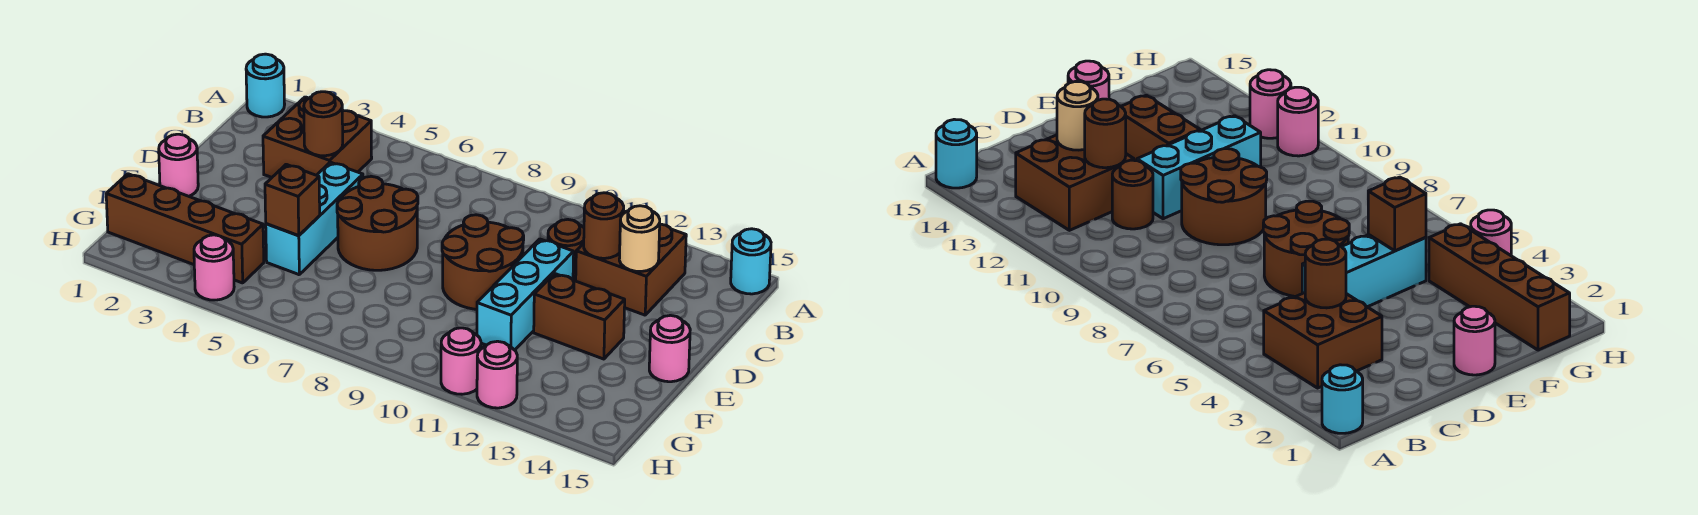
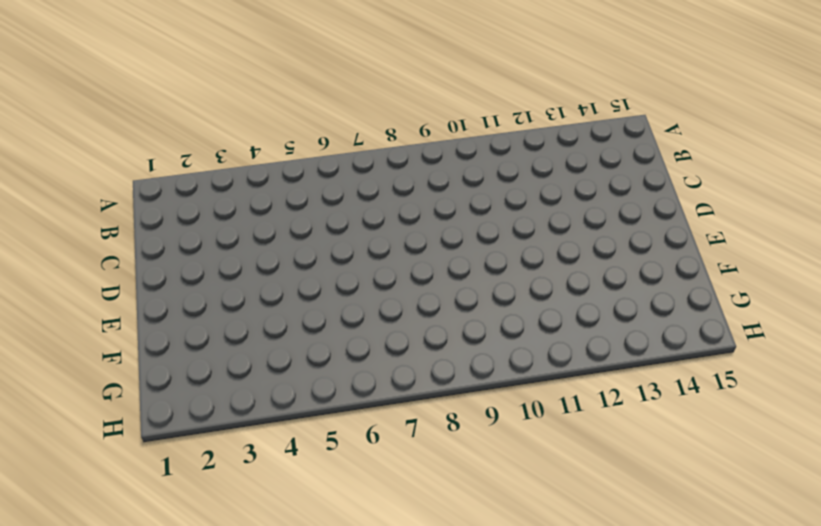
none -> cyan round brick A1 level 1
none -> cyan round brick A15 level 1
none -> brown brick B3:C4 level 1

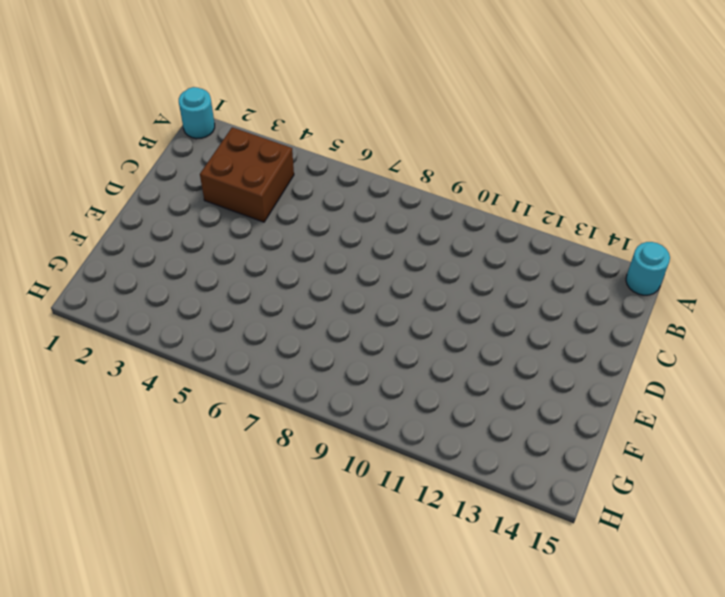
none -> brown brick B12:C13 level 1
none -> brown round brick C11 level 1
none -> cyan brick D5:F5 level 1

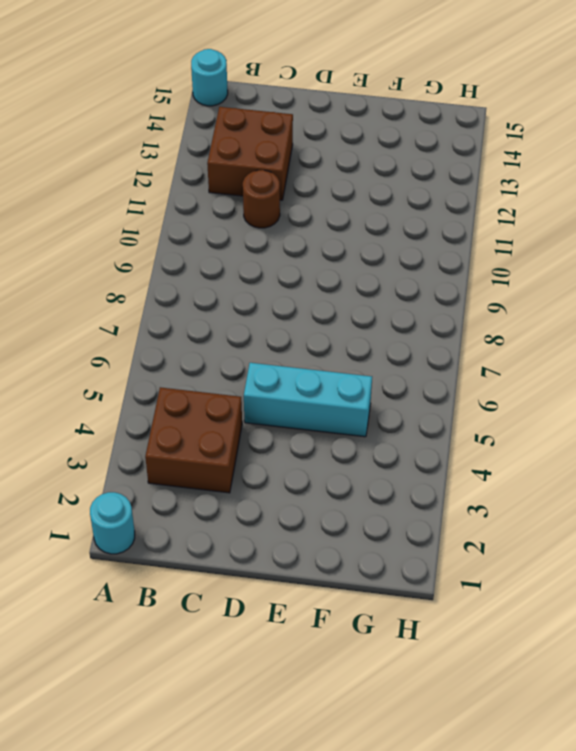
none -> brown round brick D6:E7 level 1
none -> brown round brick D9:E10 level 1
none -> cyan brick D11:F11 level 1

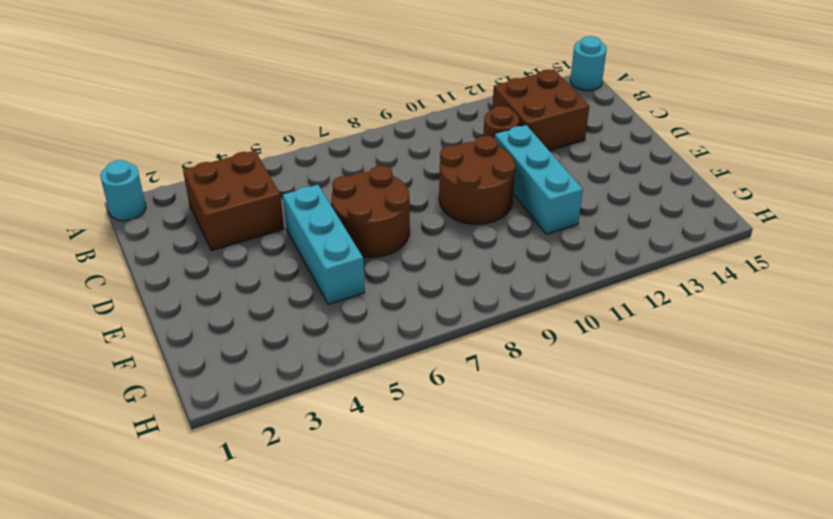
none -> pink round brick E1 level 1
none -> brown brick E12:E13 level 1
none -> pink round brick E15 level 1

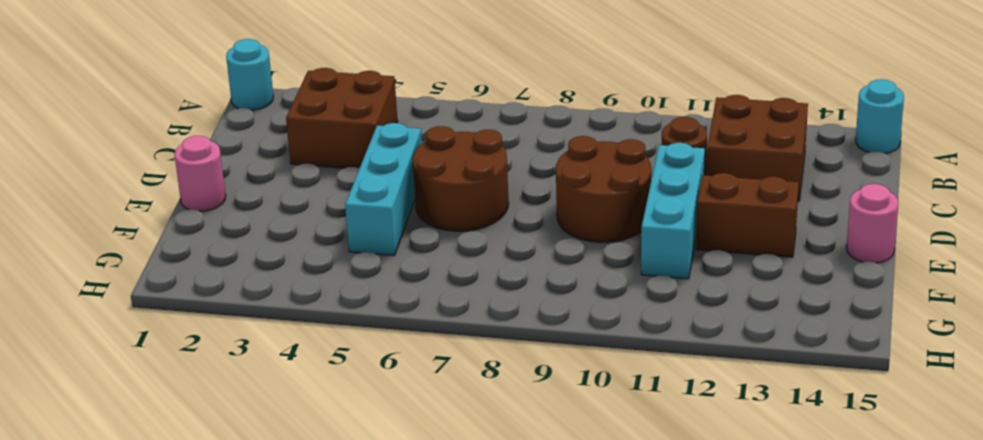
none -> brown brick G1:G4 level 1
none -> pink round brick H4 level 1
none -> pink round brick H11 level 1

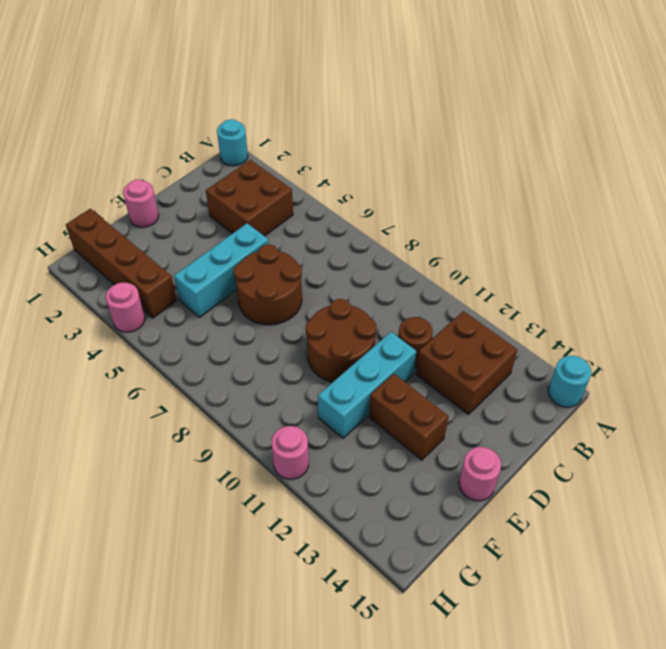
none -> pink round brick H12 level 1
none -> brown round brick C4 level 2
none -> brown round brick C12 level 2

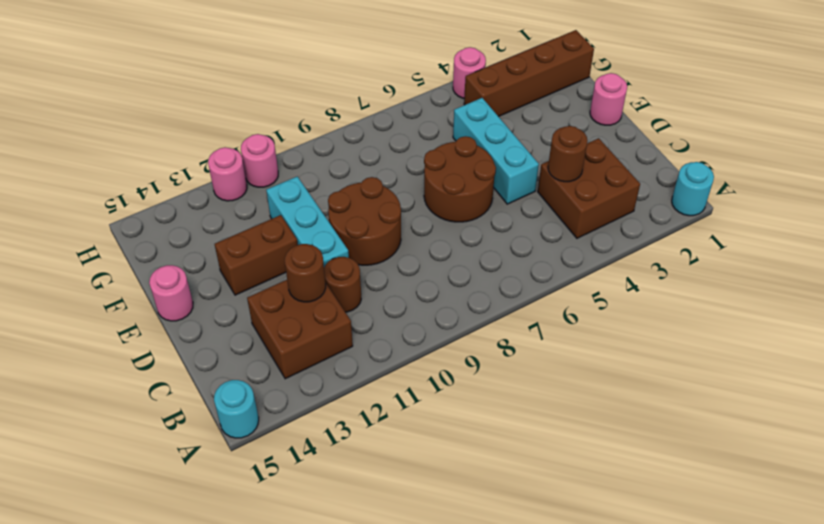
none -> tan round brick C13 level 2
none -> brown brick F5 level 2

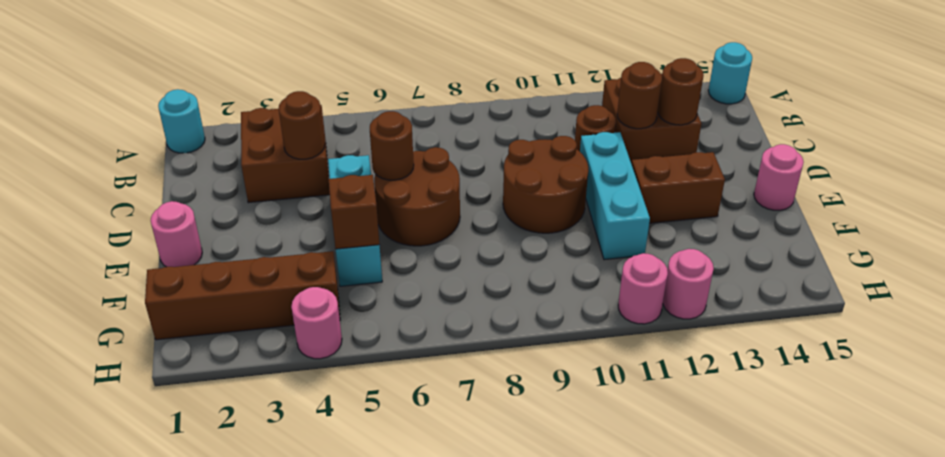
brown round brick C13 level 2 -> tan round brick C13 level 2
brown round brick D6 level 2 -> none

